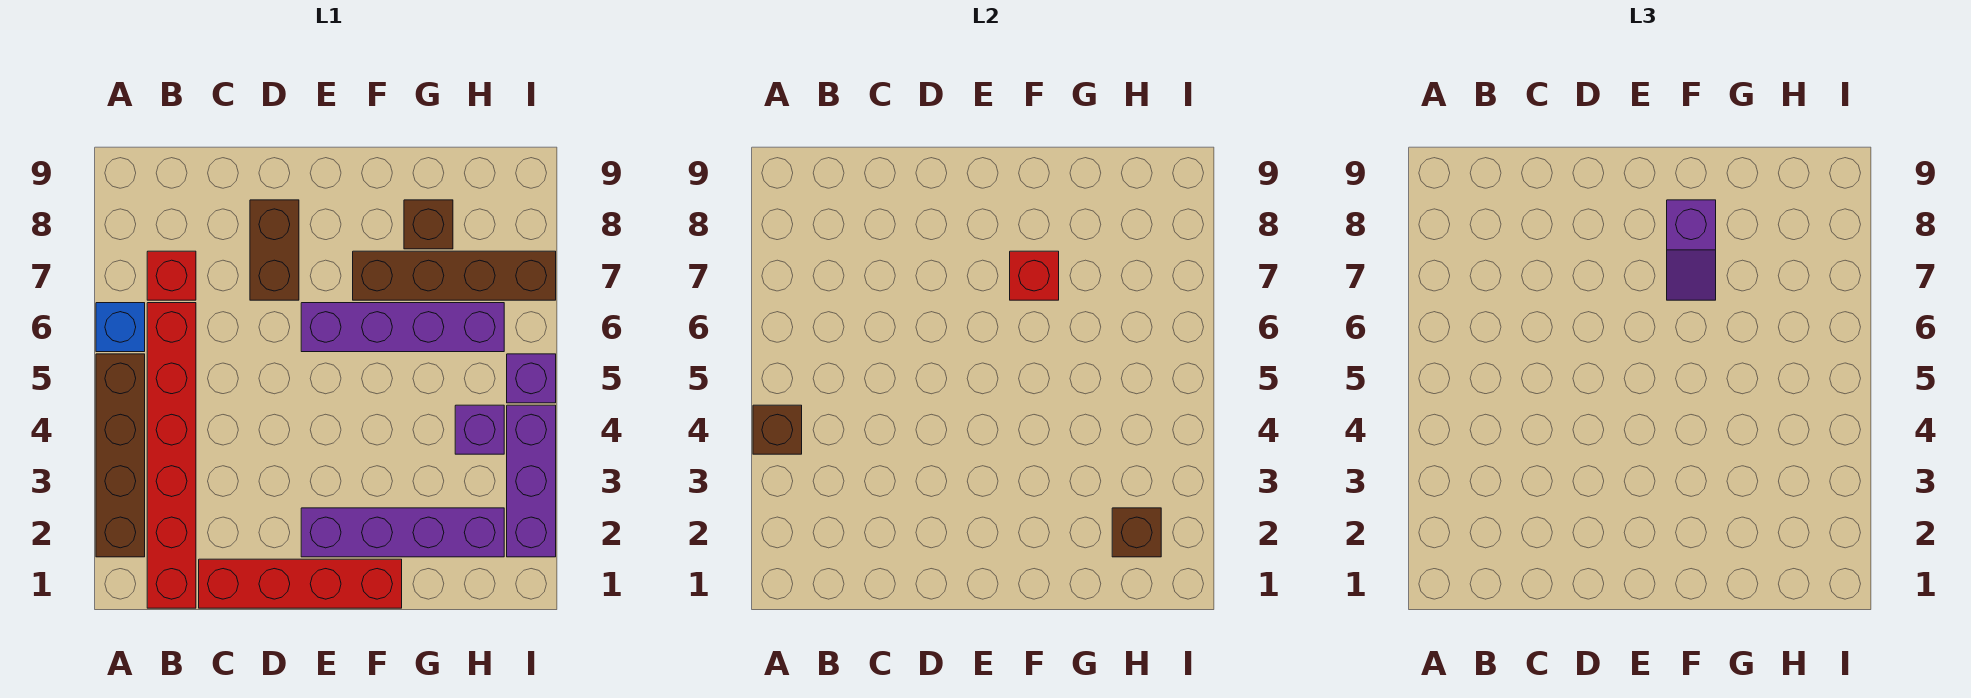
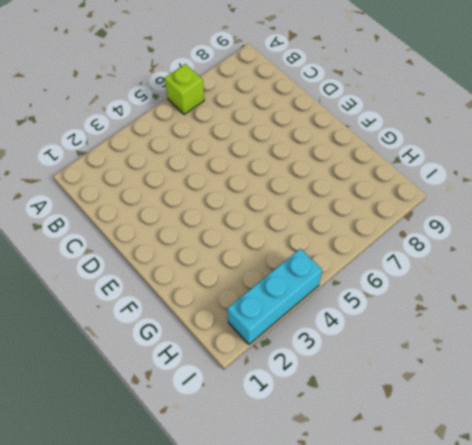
lime brick A6 level 1 -> blue brick A6 level 1
cyan brick I2:I4 level 1 -> purple brick I2:I4 level 1
none -> brown brick A2:A5 level 1
none -> red brick B1:B6 level 1
none -> red brick B7 level 1

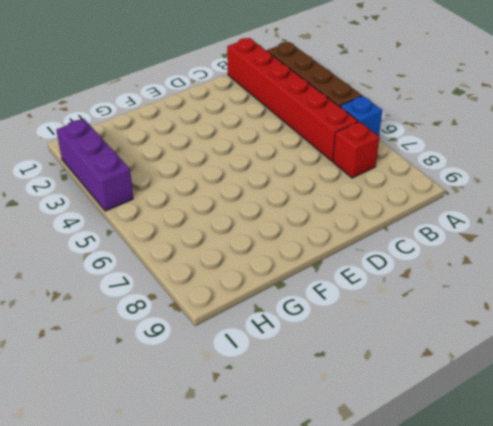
none -> red brick C1:F1 level 1
none -> brown brick D7:D8 level 1
none -> purple brick E2:H2 level 1

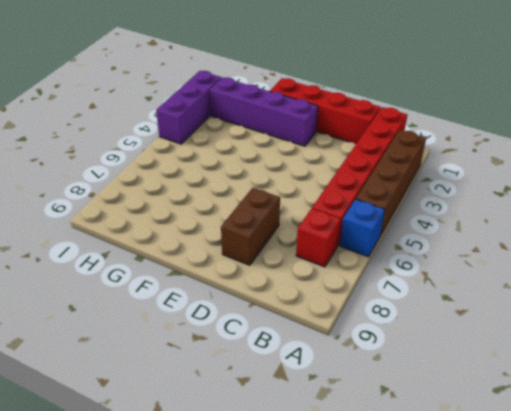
none -> purple brick E6:H6 level 1
none -> brown brick F7:I7 level 1
none -> brown brick G8 level 1

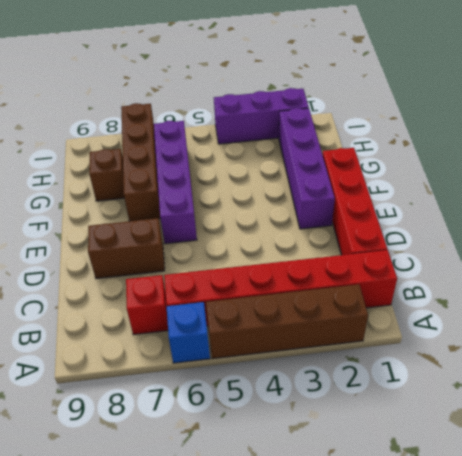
none -> purple brick H4 level 1
none -> purple brick I5 level 1
none -> brown brick A4 level 2

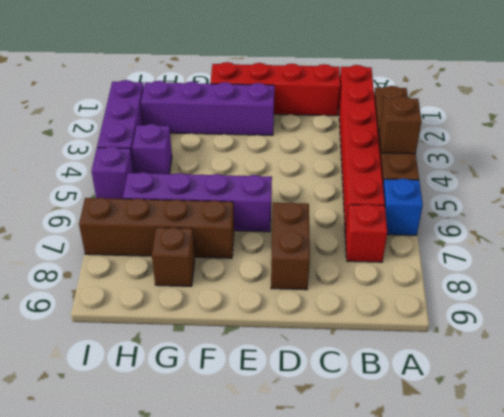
none -> red brick F7 level 2
none -> brown brick H2 level 2
none -> purple slope F7:F8 level 3 top 8

